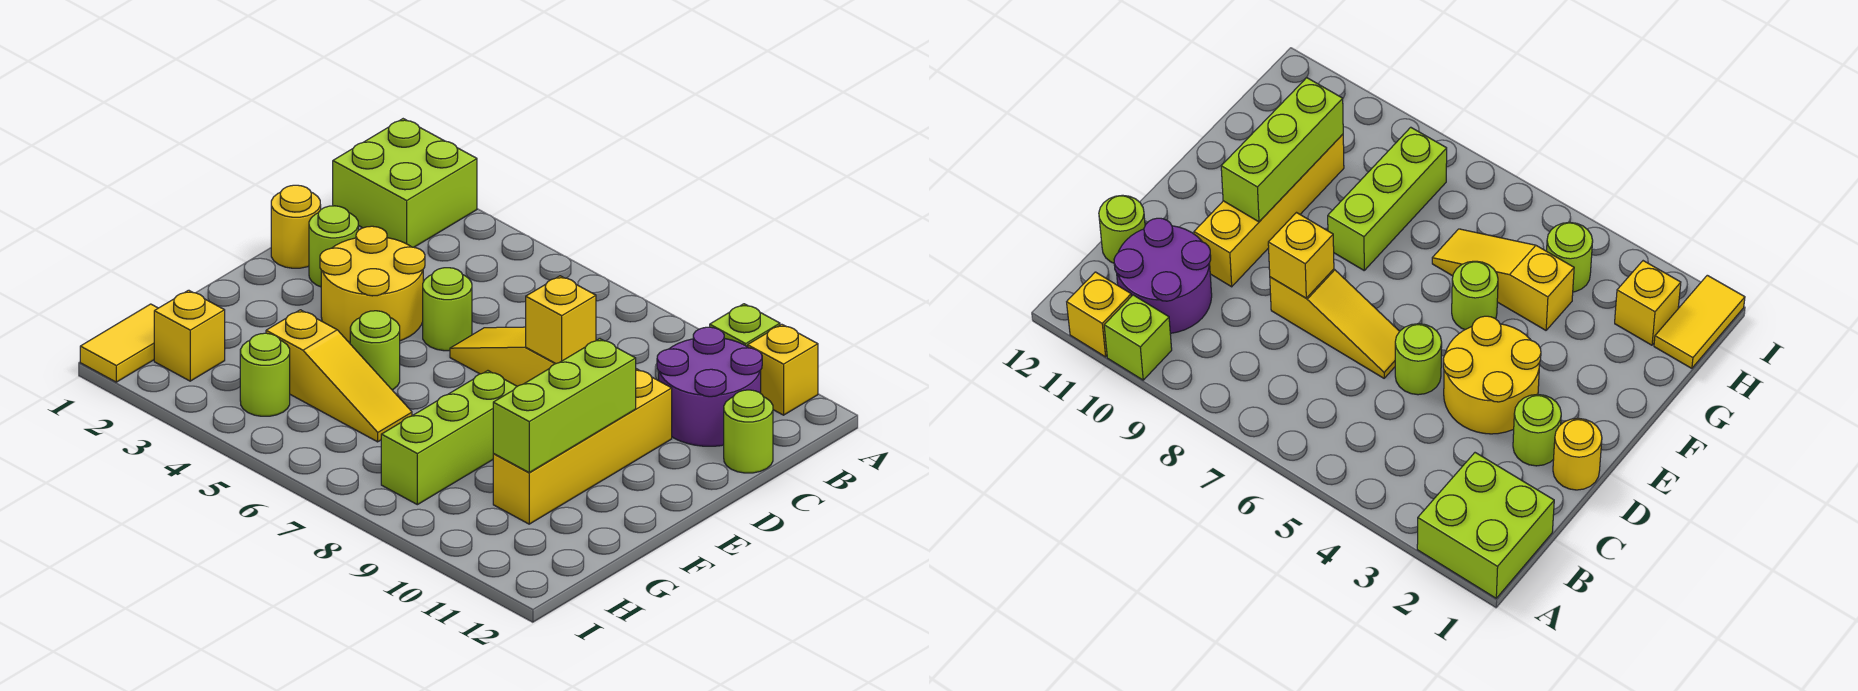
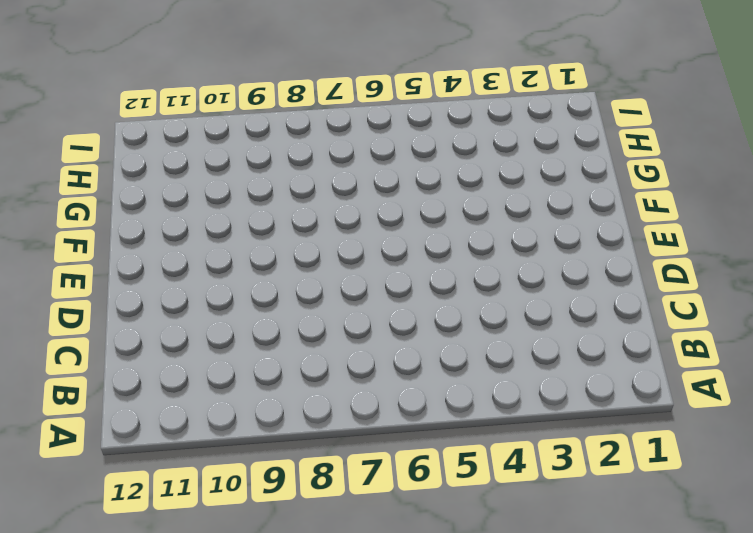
none -> lime brick A1:B2 level 1
none -> lime brick A10 level 1
none -> yellow brick A11 level 1

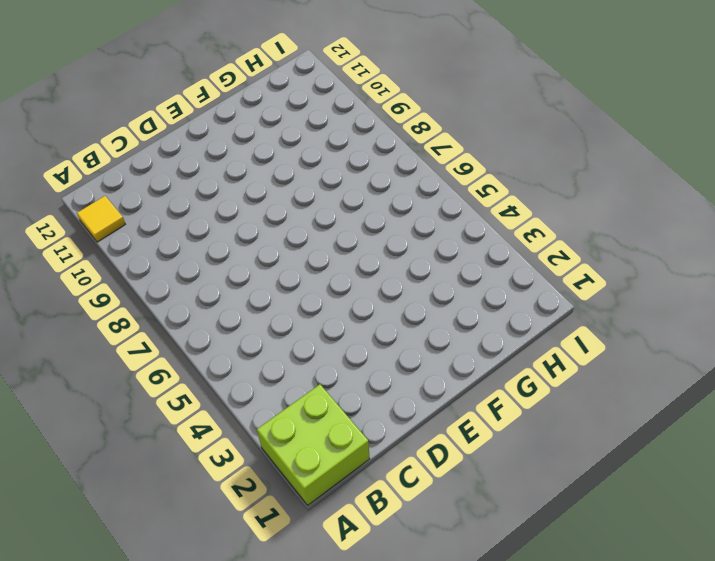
yellow tile A11 level 1 -> yellow brick A11 level 1
none -> lime brick A10 level 1
none -> purple round brick B10:C11 level 1
none -> lime round brick C12 level 1

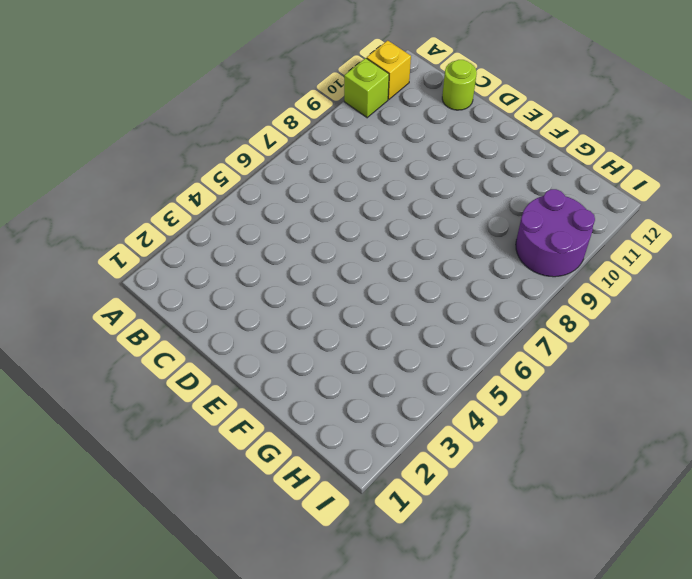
purple round brick H9:I10 level 1 -> purple round brick B10:C11 level 1
none -> lime brick A1:B2 level 1
none -> yellow round brick D1 level 1
none -> lime round brick D2 level 1

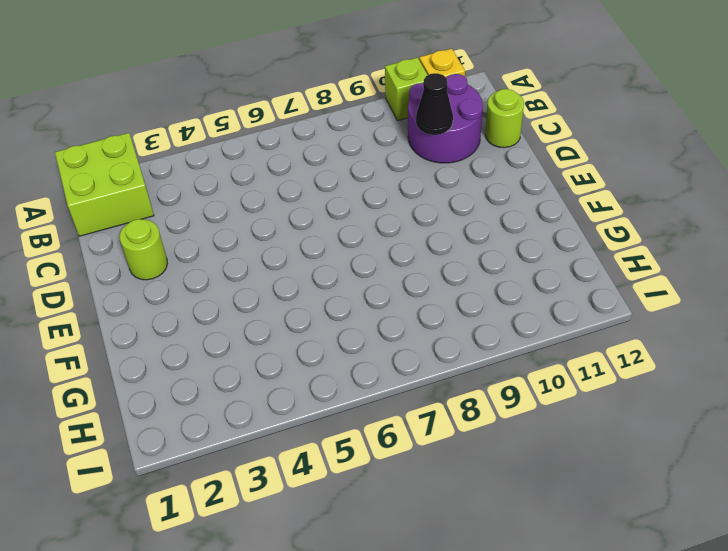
black cone C10 level 2 -> none
none -> yellow round brick D1 level 1
none -> yellow round brick D3:E4 level 1
none -> lime round brick D5 level 1

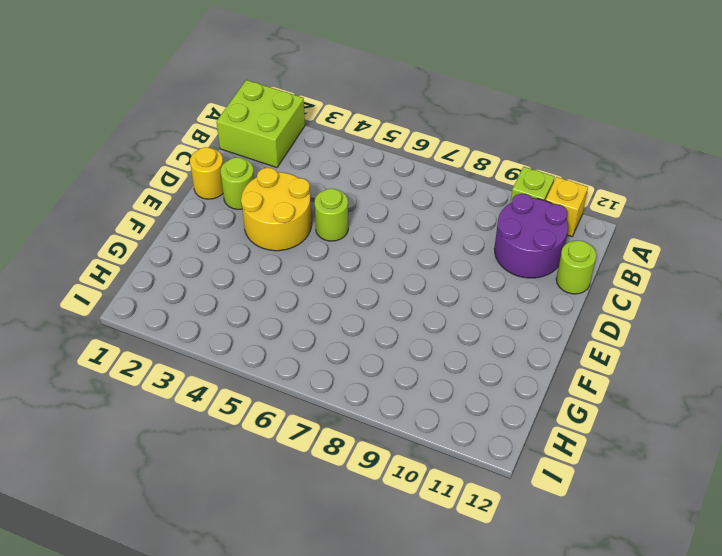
none -> yellow slope D6:D8 level 1 top 8
none -> yellow brick D10:G10 level 1
none -> lime round brick F5 level 1

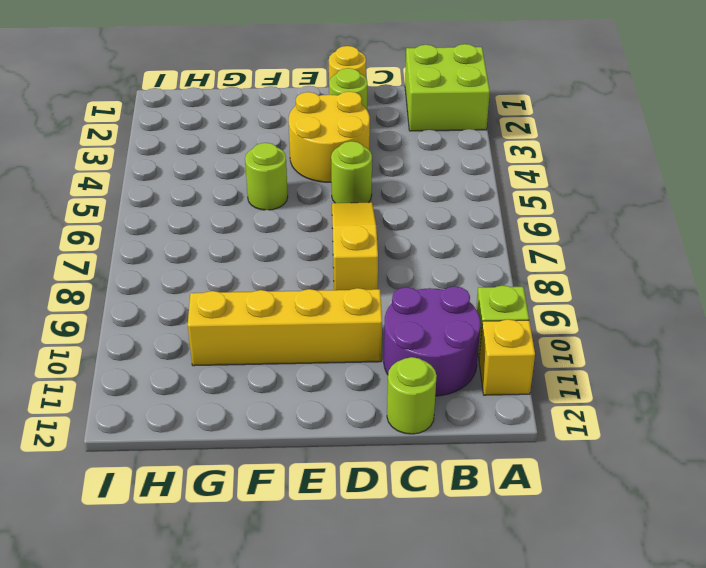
none -> lime brick F8:H8 level 1
none -> yellow slope G4:G6 level 1 top 4
none -> yellow tile H1:I1 level 1

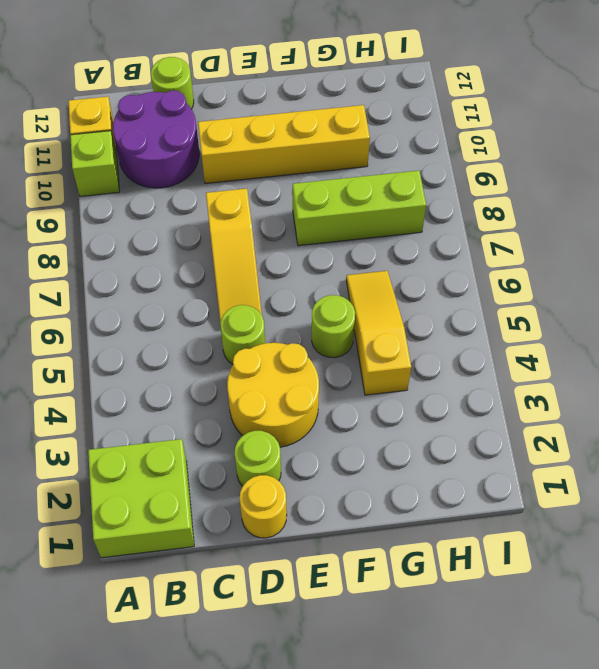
none -> yellow tile H1:I1 level 1
none -> yellow brick H2 level 1
none -> lime round brick H4 level 1

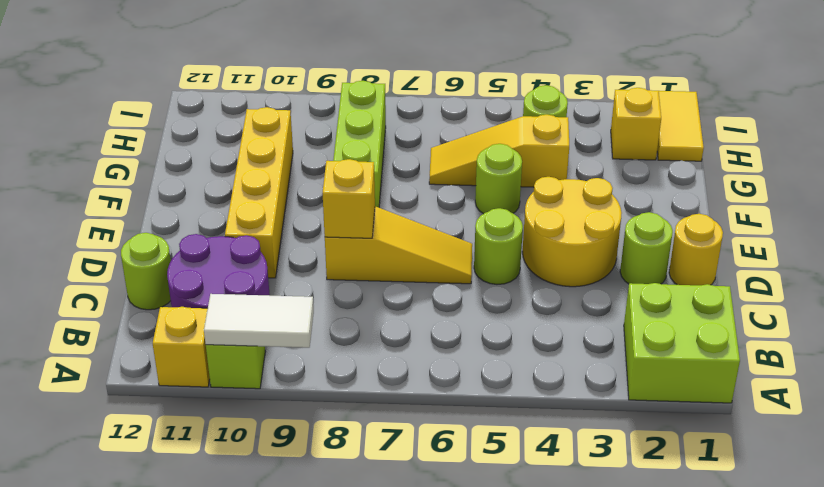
white tile A9:A10 level 2 -> none
none -> lime brick E10:G10 level 2

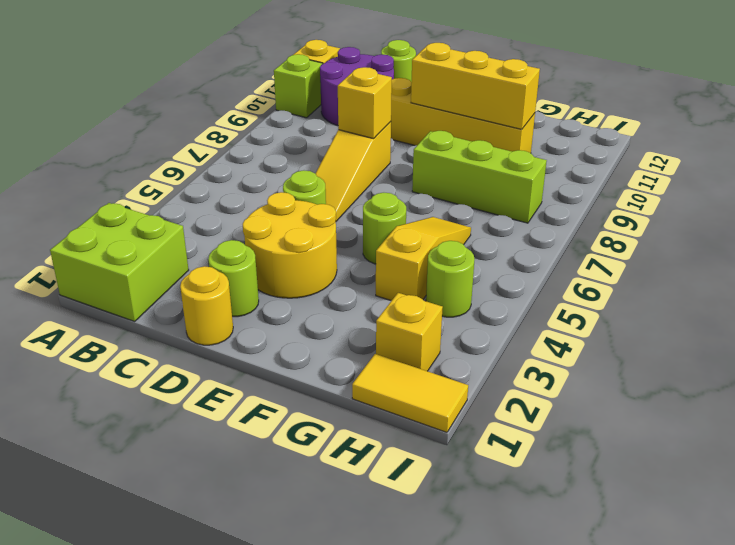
yellow brick E10:G10 level 2 -> lime brick E10:G10 level 2

